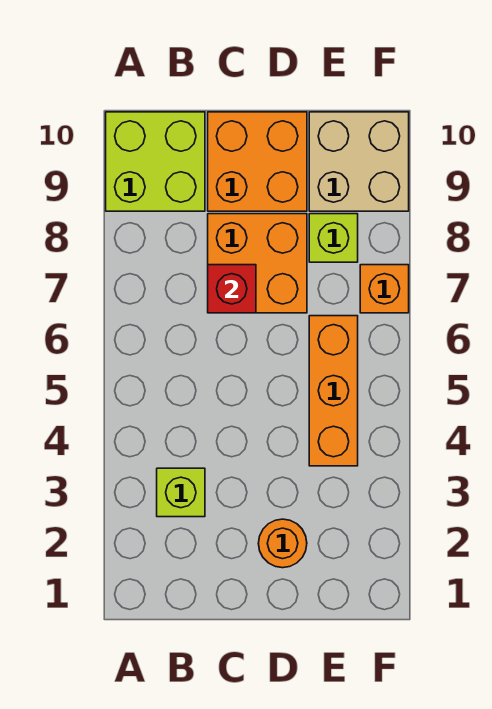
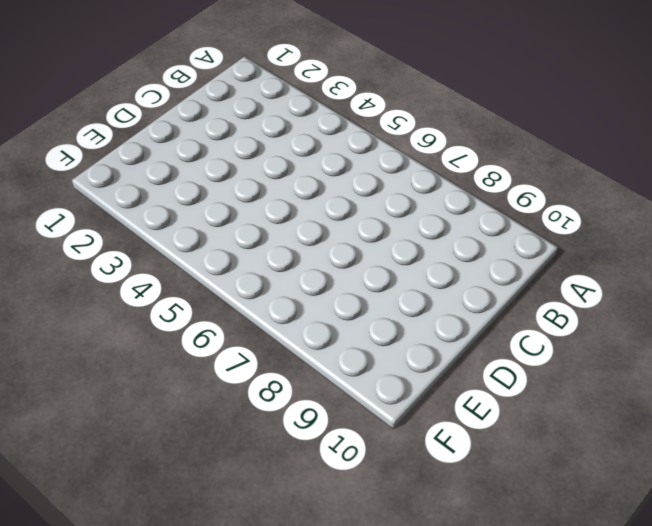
none -> lime brick A9:B10 level 1
none -> lime brick B3 level 1

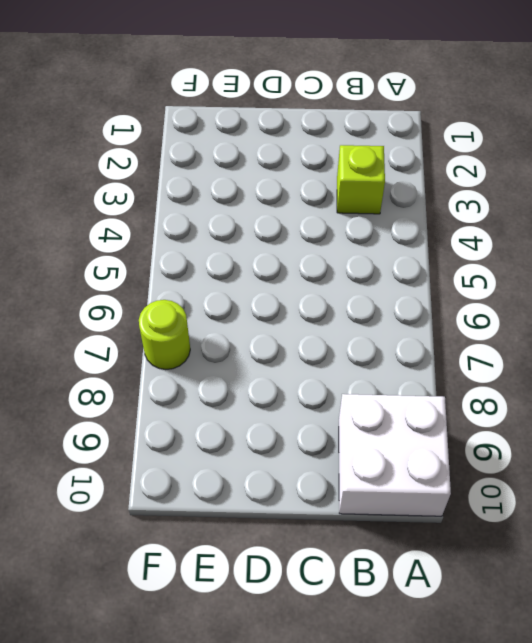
white brick A9:B10 level 1 -> lime brick A9:B10 level 1
lime round brick F7 level 1 -> orange brick F7 level 1
none -> orange brick C7:D8 level 1
none -> orange brick C9:D10 level 1

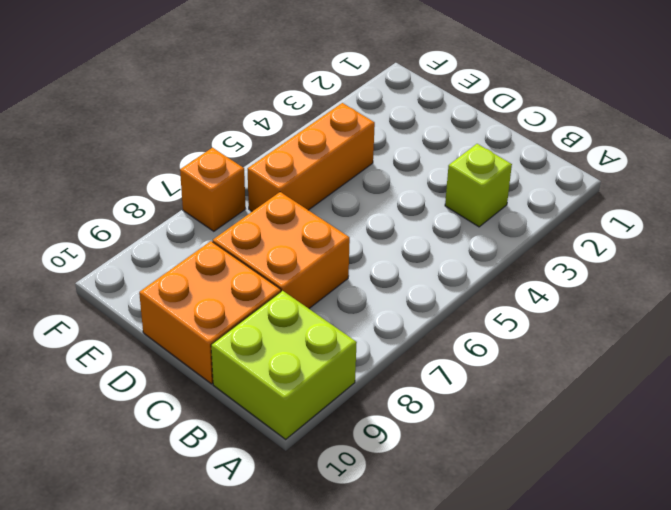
none -> orange round brick D2 level 1
none -> lime brick E8 level 1

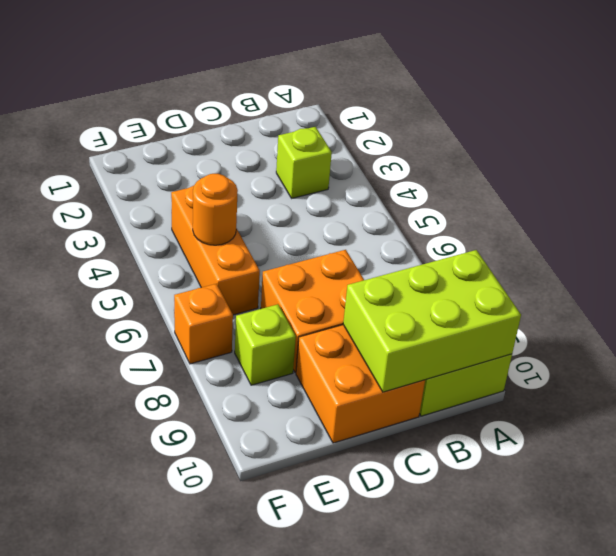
lime brick A9:C10 level 2 -> none
orange round brick E5 level 2 -> orange round brick D2 level 1
none -> tan brick E9:F10 level 1
none -> red brick C7 level 2

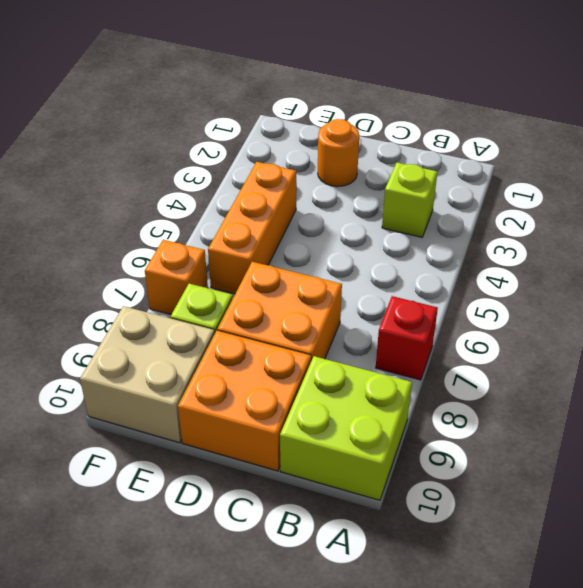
red brick A7 level 1 -> red brick C7 level 2

